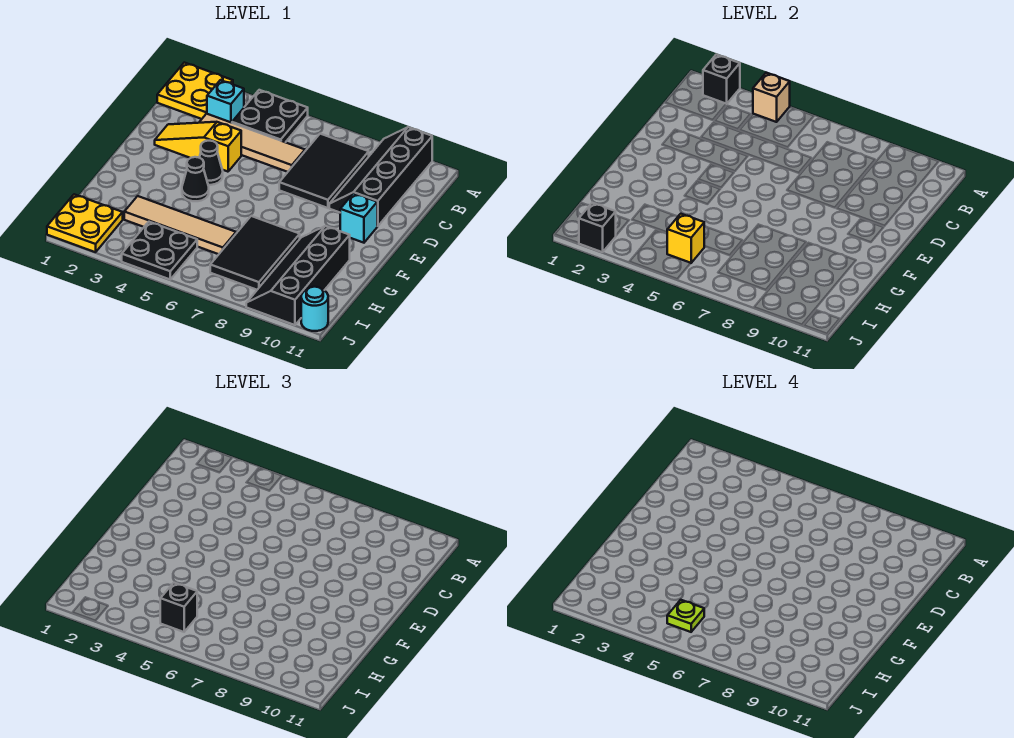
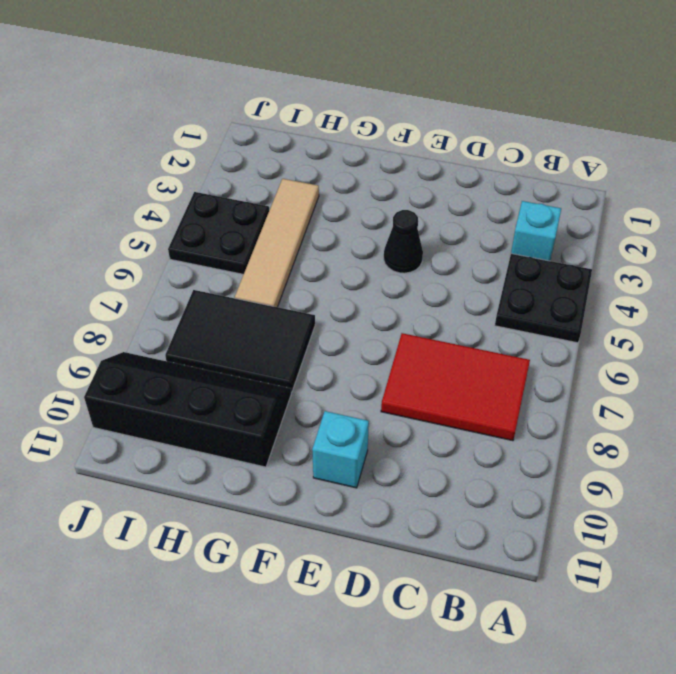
red tile B7:D8 level 1 -> black tile B7:D8 level 1
none -> yellow plate A1:B2 level 1
none -> black slope A9:D10 level 1 top 10
none -> tan tile C3:C6 level 1

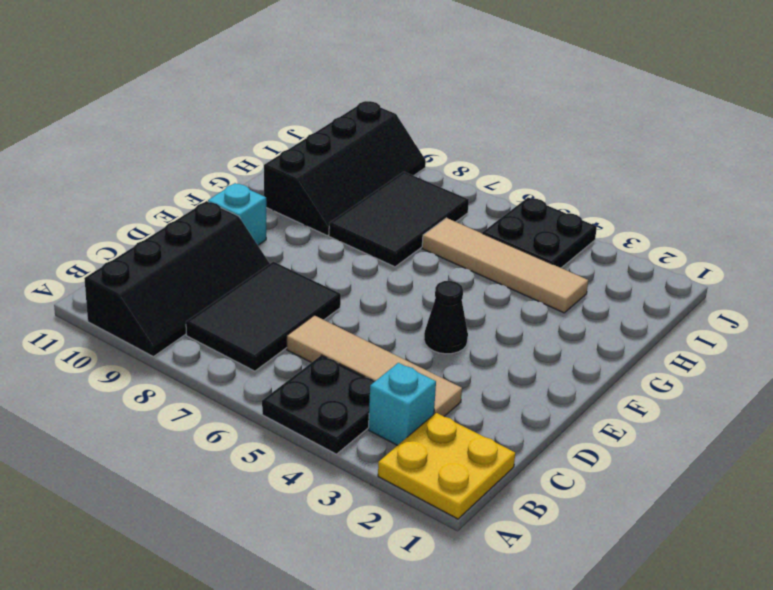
none -> yellow slope D2:D4 level 1 top 4
none -> black cone F4 level 1
none -> yellow plate I1:J2 level 1

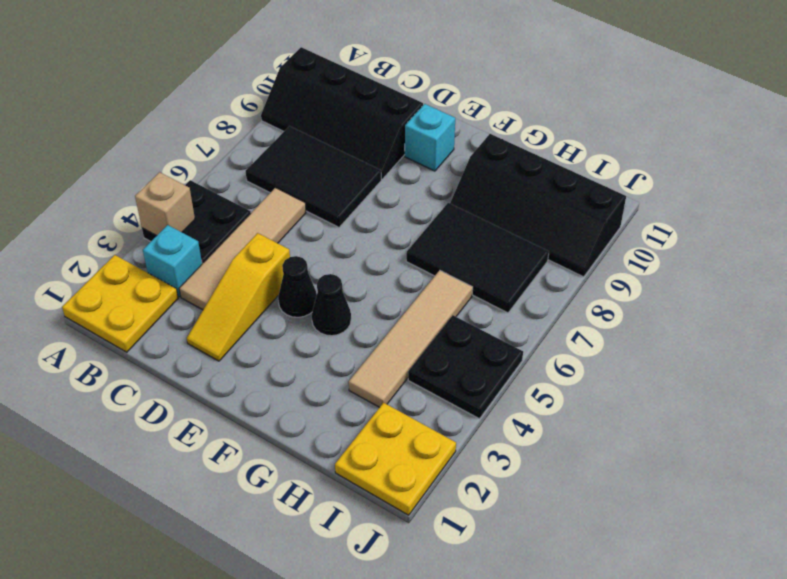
none -> cyan round brick J11 level 1
none -> black brick A2 level 2
none -> yellow brick I5 level 2

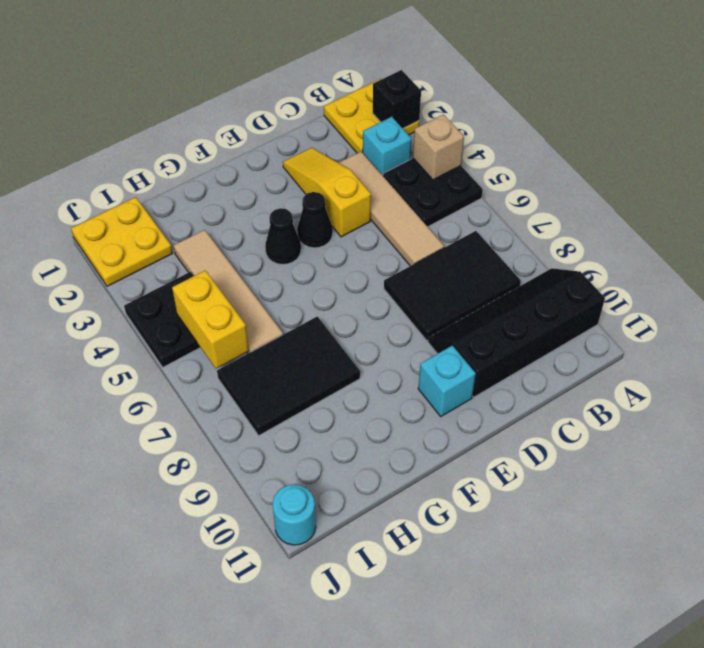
yellow brick I5:I6 level 2 -> yellow brick I5 level 2
none -> black slope G9:J10 level 1 top 10
none -> black brick J2 level 2
none -> black brick I5 level 3

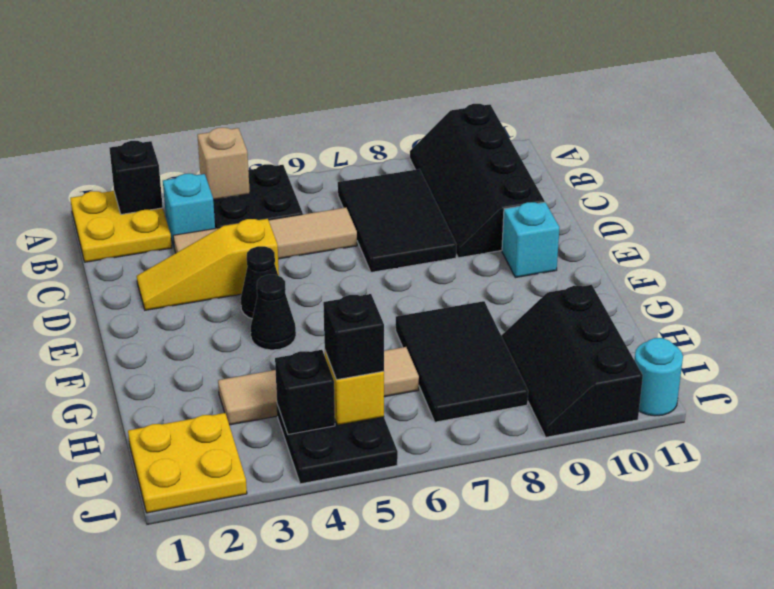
black slope H9:J10 level 1 top 10 -> black slope G9:J10 level 1 top 10
black brick I4 level 2 -> black brick J2 level 2
none -> lime plate I5 level 4

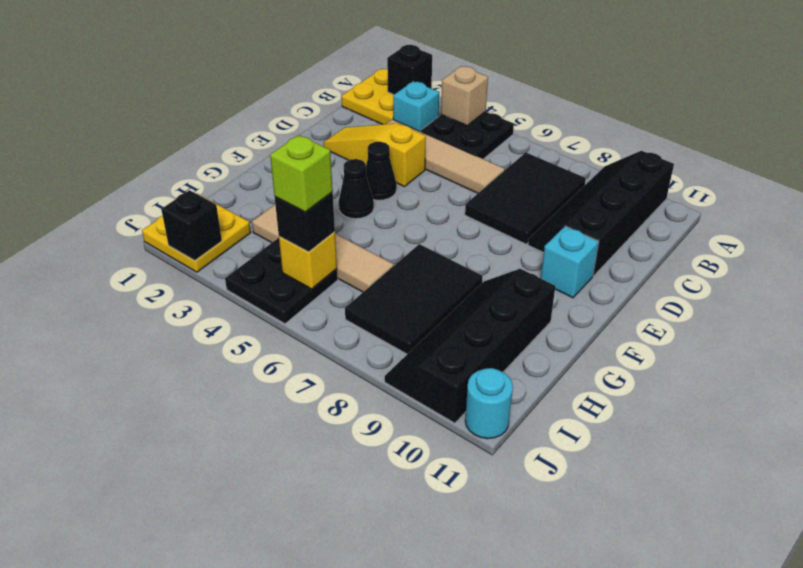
lime brick I5 level 4 -> lime plate I5 level 4

